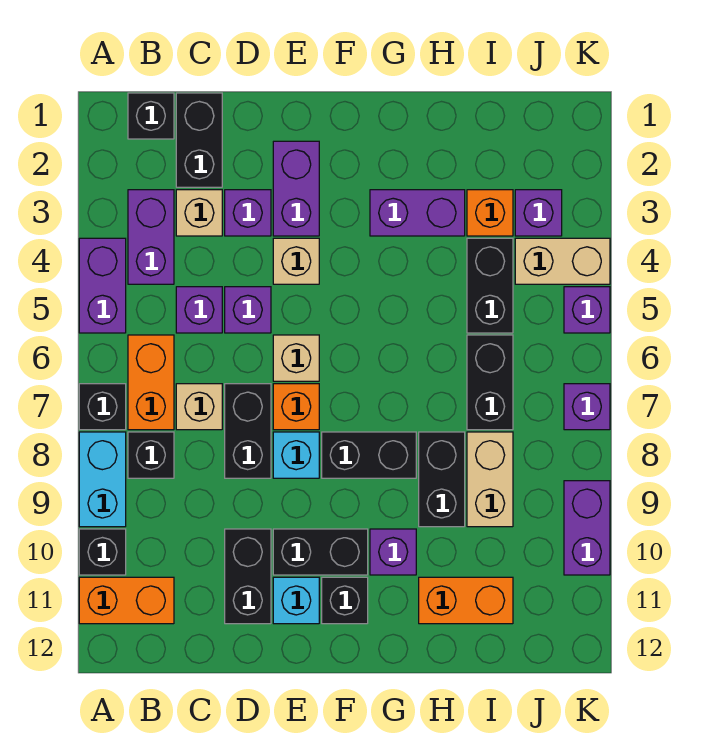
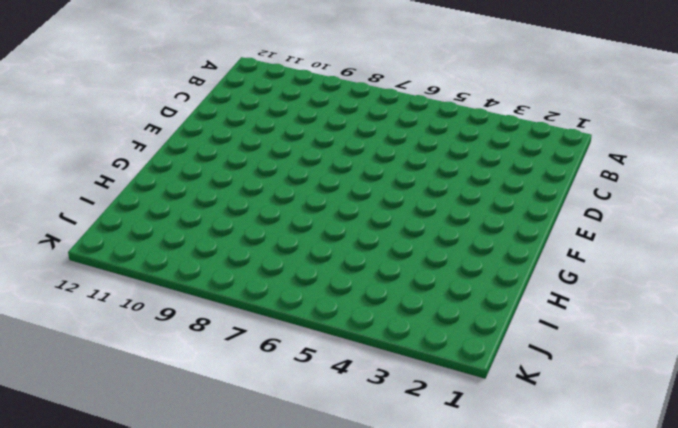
none -> purple brick A4:A5 level 1
none -> black brick A7 level 1
none -> cyan brick A8:A9 level 1
none -> black brick A10 level 1

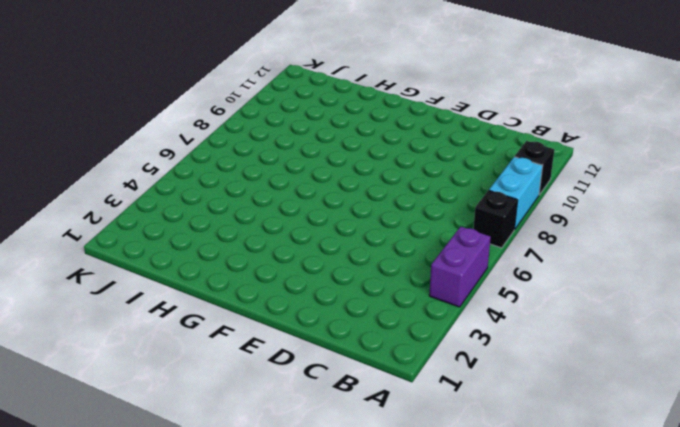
none -> orange brick A11:B11 level 1
none -> black brick B1 level 1
none -> purple brick B3:B4 level 1
none -> orange brick B6:B7 level 1

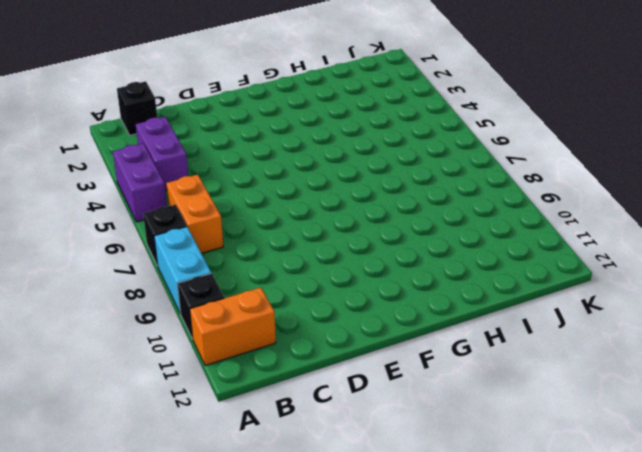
none -> black brick B8 level 1
none -> black brick C1:C2 level 1
none -> tan brick C3 level 1
none -> purple brick C5 level 1

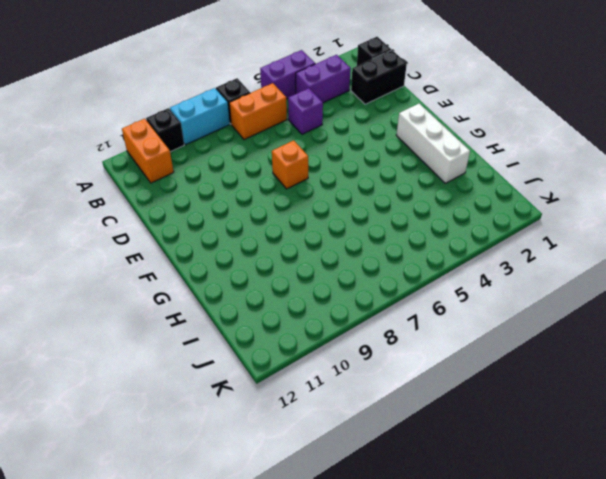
white brick F2:H2 level 1 -> none
none -> black brick B8 level 1
none -> tan brick C3 level 1
none -> tan brick C7 level 1
none -> purple brick D3 level 1

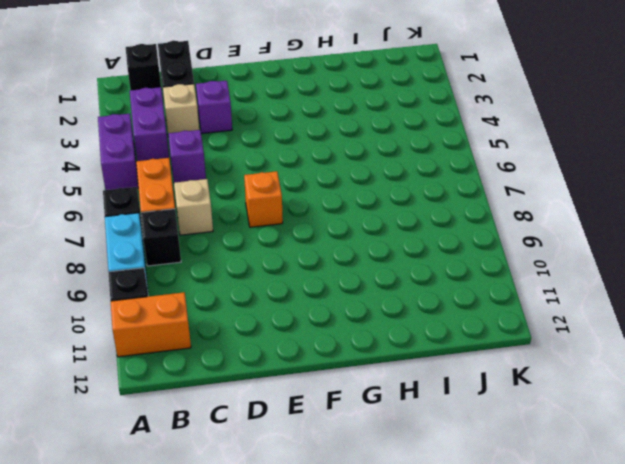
none -> purple brick D5 level 1
none -> black brick D7:D8 level 1
none -> black brick D10:D11 level 1
none -> purple brick E2:E3 level 1

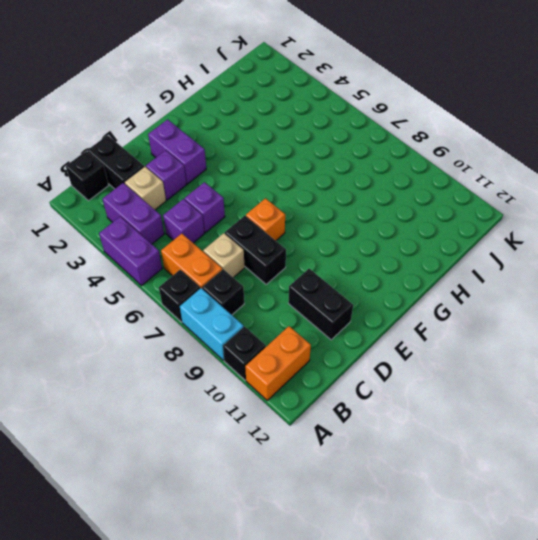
none -> tan brick E4 level 1
none -> tan brick E6 level 1
none -> cyan brick E8 level 1
none -> black brick E10:F10 level 1

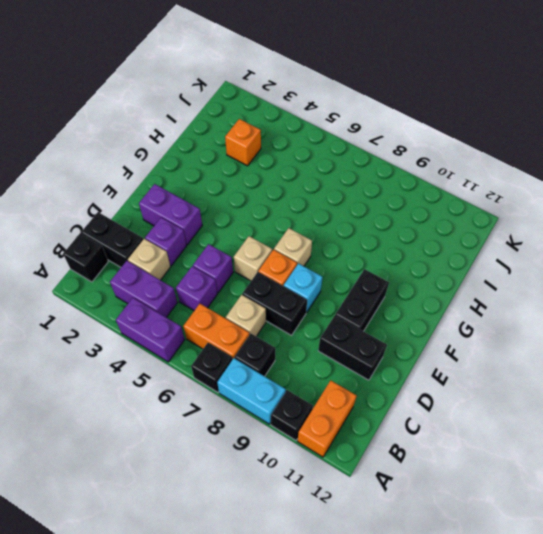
tan brick F7 level 1 -> tan brick E4 level 1
none -> cyan brick E11 level 1
none -> black brick F8:G8 level 1
none -> black brick F11 level 1
none -> purple brick G3:H3 level 1

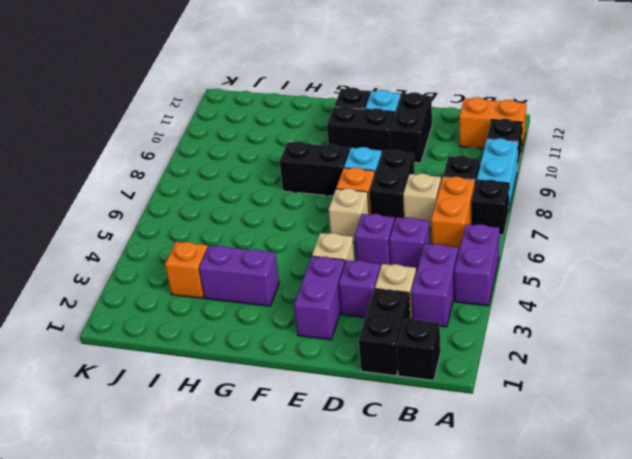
none -> purple brick G10 level 1
none -> black brick H8:H9 level 1
none -> orange brick H11:I11 level 1
none -> black brick I4:I5 level 1

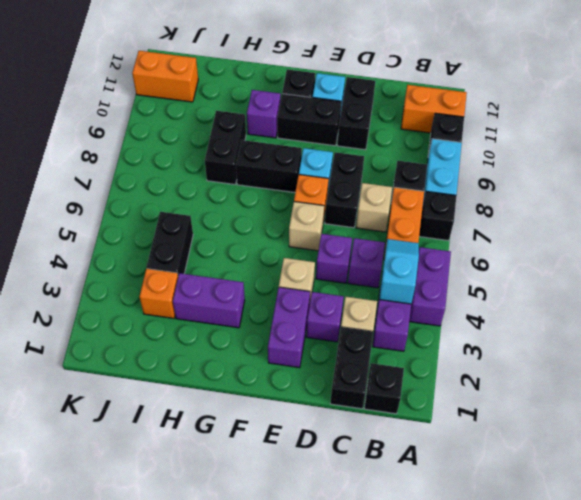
cyan slope B4:B5 level 2 top 4 -> none
orange brick J11:K11 level 1 -> orange brick H11:I11 level 1
none -> black brick I6:I7 level 1
none -> tan brick I8:I9 level 1
none -> purple brick J3 level 1
none -> tan brick J4:K4 level 1

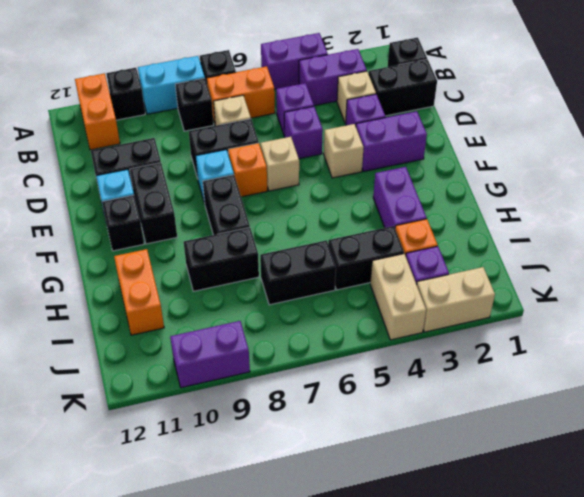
tan brick K2:K3 level 1 -> tan brick I8:I9 level 1
none -> purple brick G10 level 1
none -> purple brick K5 level 1
none -> purple brick K7 level 1

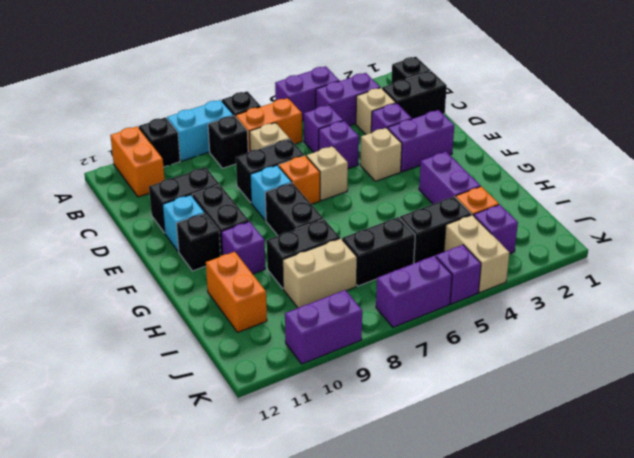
purple brick K6:K7 level 1 -> purple brick K7 level 1

